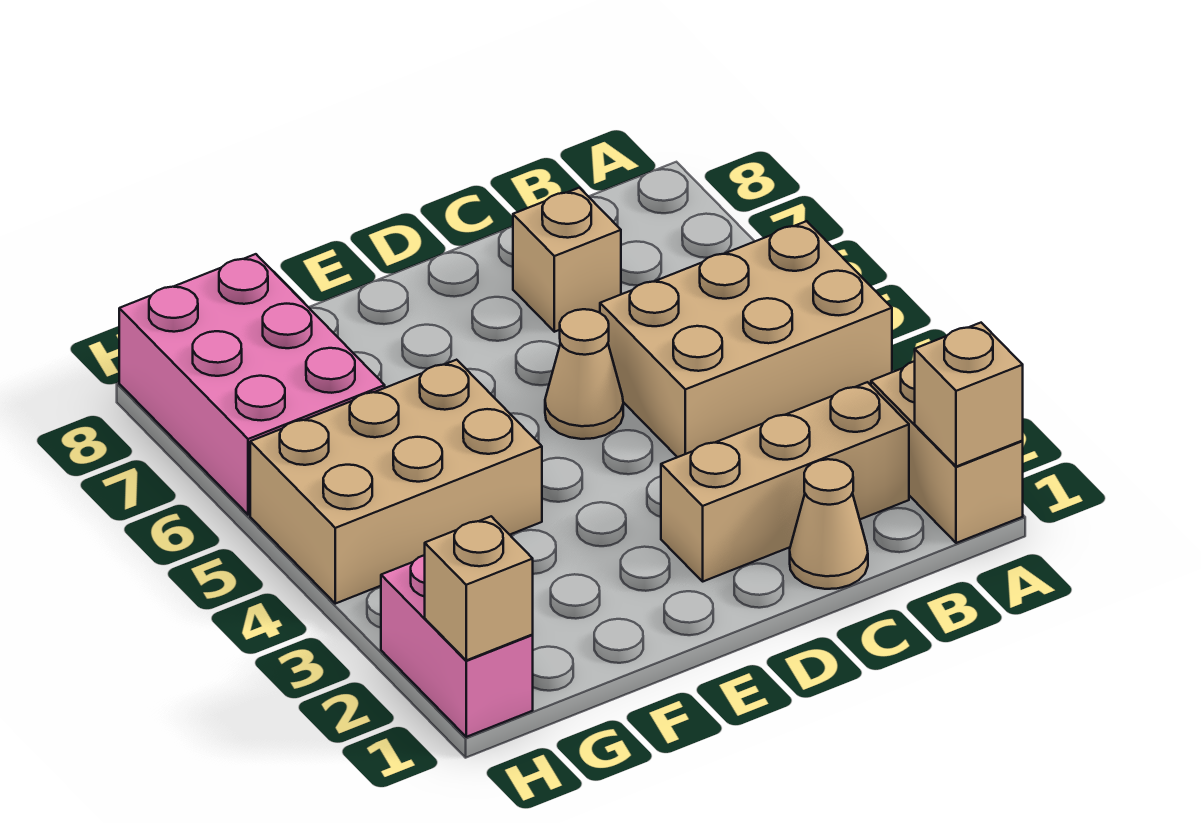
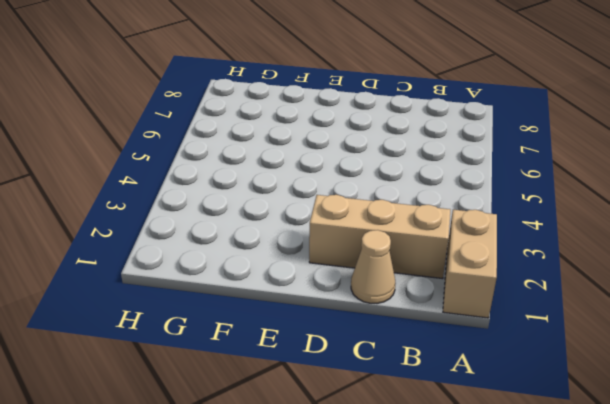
none -> tan brick A4:C5 level 1
none -> tan brick C7 level 1

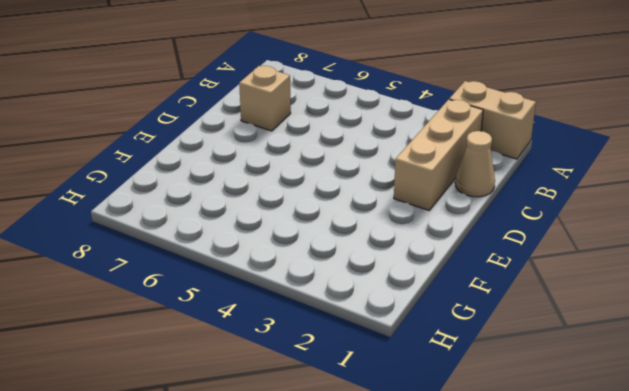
none -> tan brick A4:C5 level 1
none -> tan cone D5 level 1

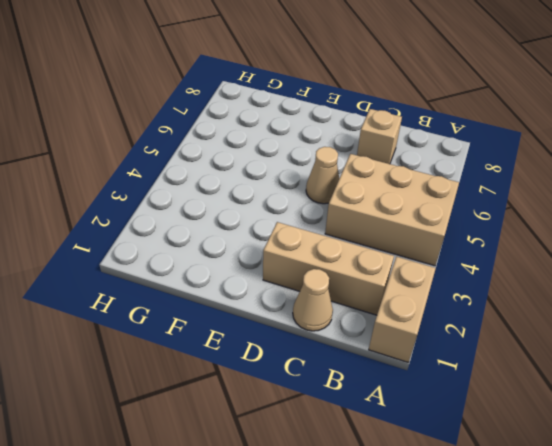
none -> tan brick F4:H5 level 1
none -> pink brick G6:H8 level 1

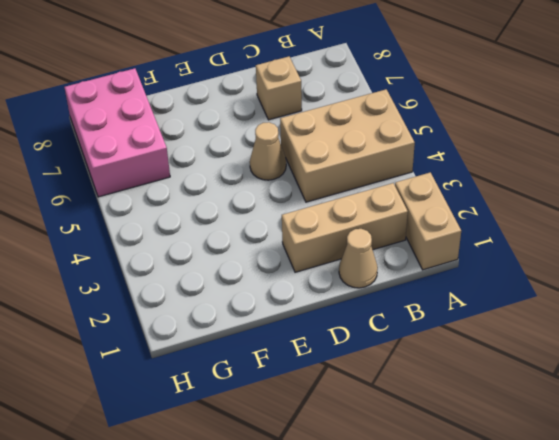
none -> tan brick F4:H5 level 1
none -> pink brick H1:H2 level 1

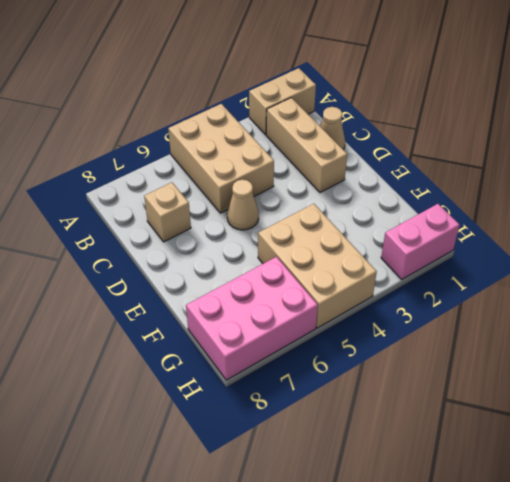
none -> tan brick A1 level 2
none -> tan brick H1 level 2

